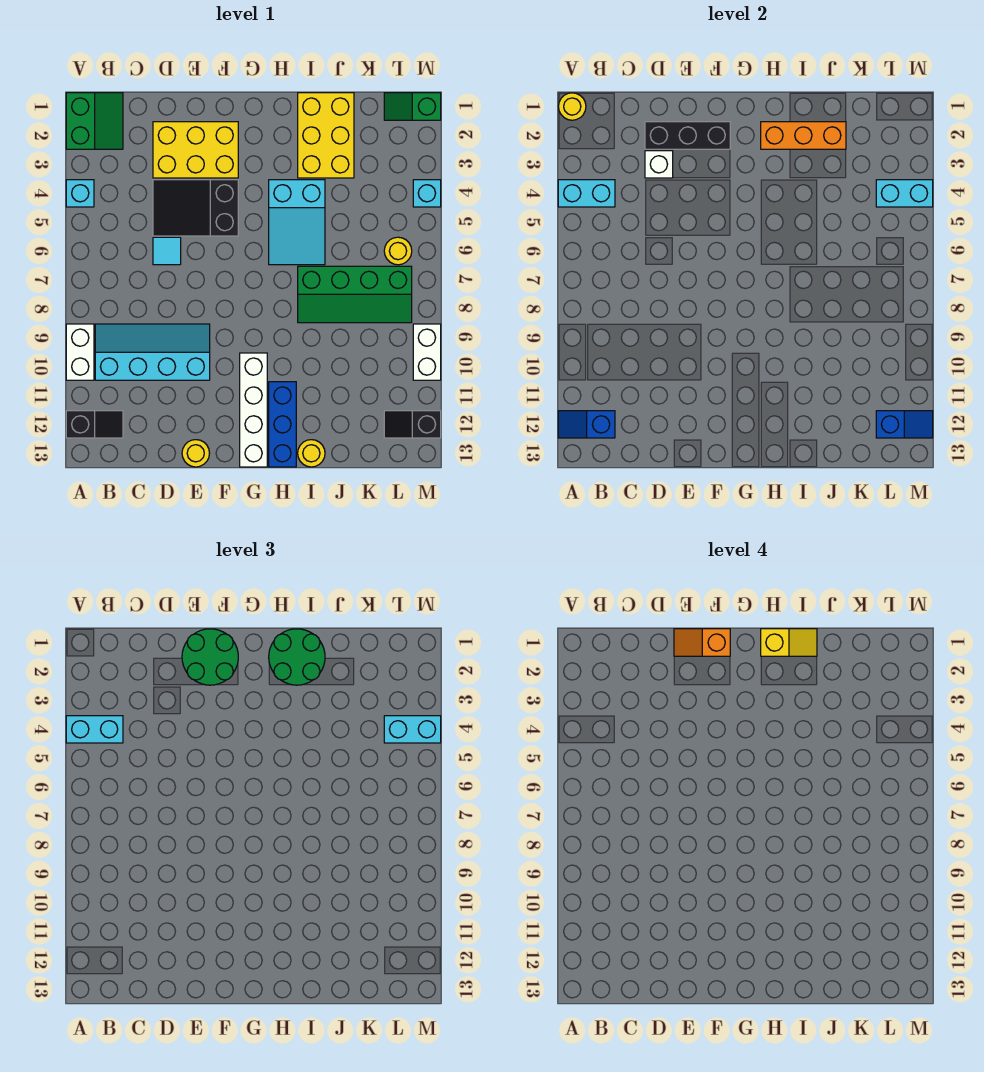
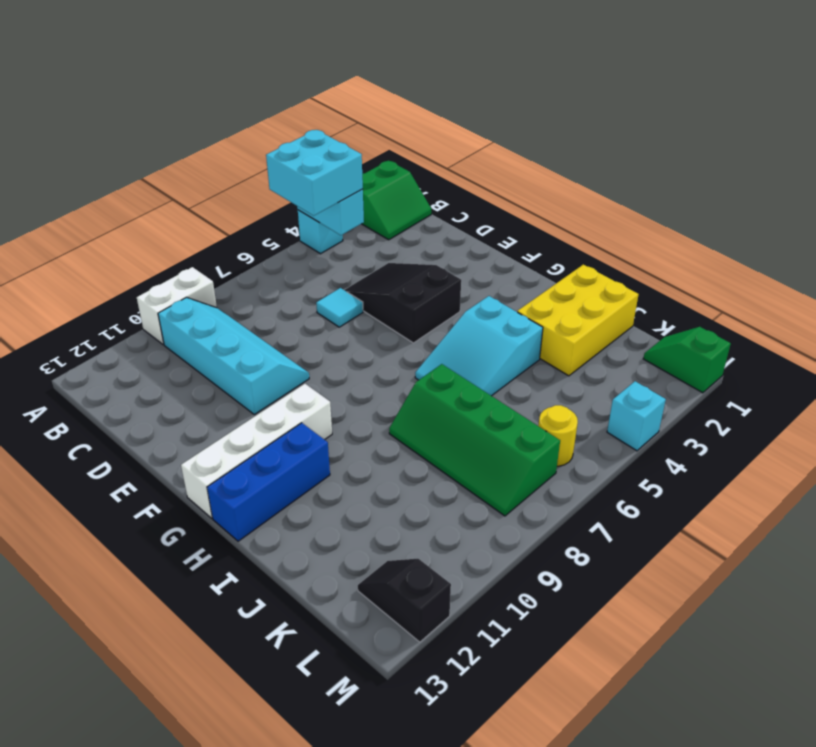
cyan brick A4:B5 level 3 -> cyan brick A4:B4 level 3
none -> black slope A12:B12 level 1 top A
none -> yellow brick D2:F3 level 1
none -> yellow round brick E13 level 1
none -> yellow round brick I13 level 1

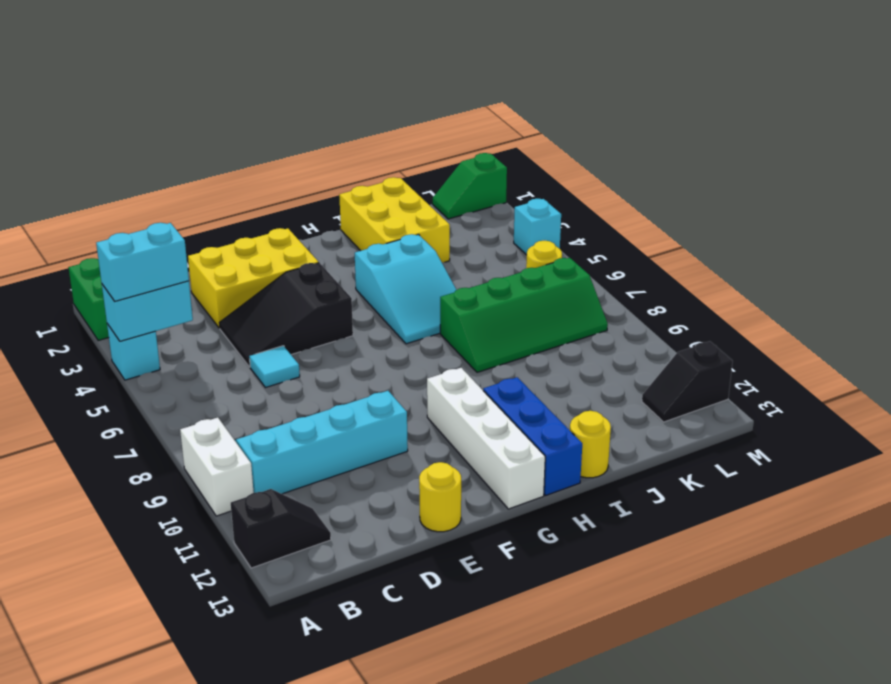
none -> white brick M9:M10 level 1
none -> yellow round brick A1 level 2
none -> blue slope A12:B12 level 2 top B
none -> black brick D2:F2 level 2

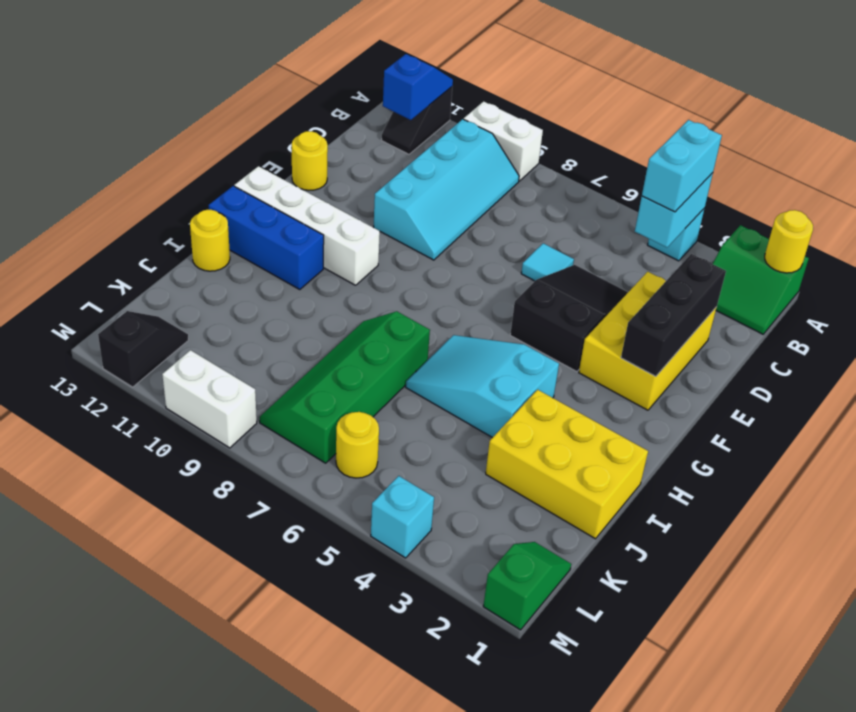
none -> white brick D3 level 2
none -> orange brick H2:J2 level 2
none -> cyan brick L4:M4 level 2
none -> blue slope L12:M12 level 2 top L

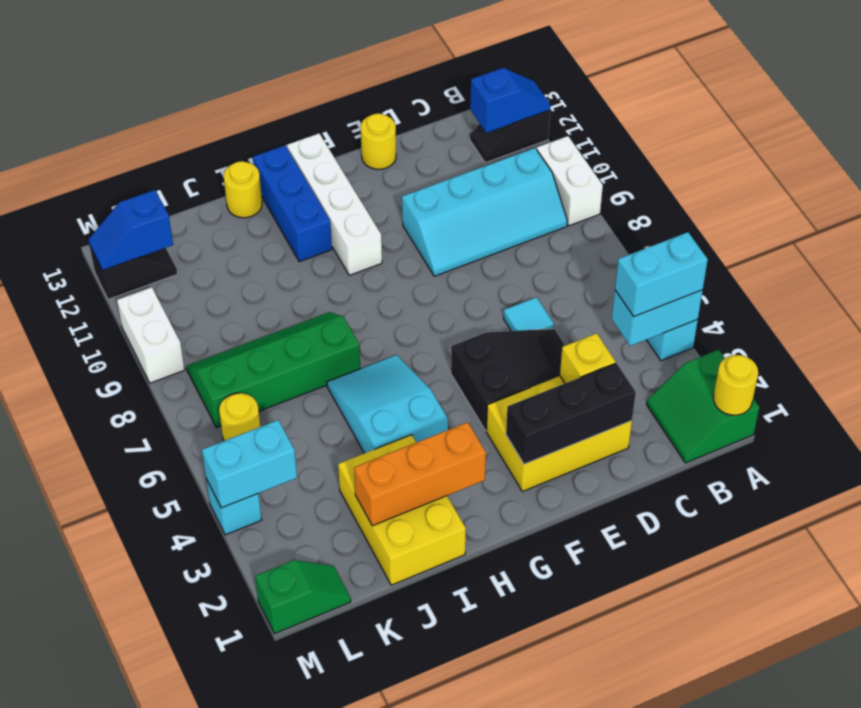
yellow brick D3 level 2 -> white brick D3 level 2
none -> green round brick E1:F2 level 3
none -> green round brick H1:I2 level 3
none -> cyan brick L4:M4 level 3
none -> orange slope E1:F1 level 4 top F

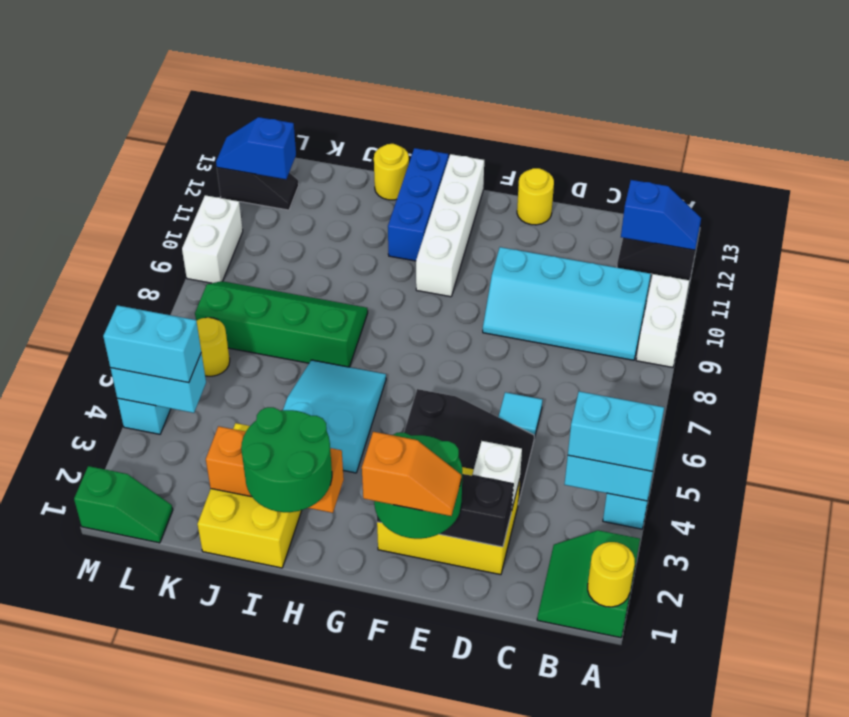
none -> yellow slope H1:I1 level 4 top H

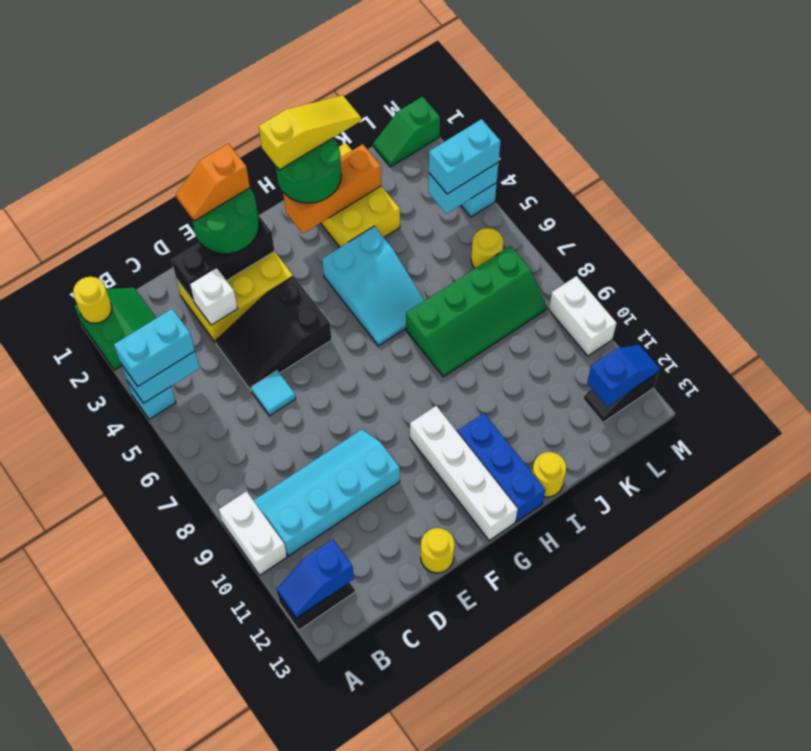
yellow slope H1:J1 level 4 top H -> yellow slope H1:I1 level 4 top H

